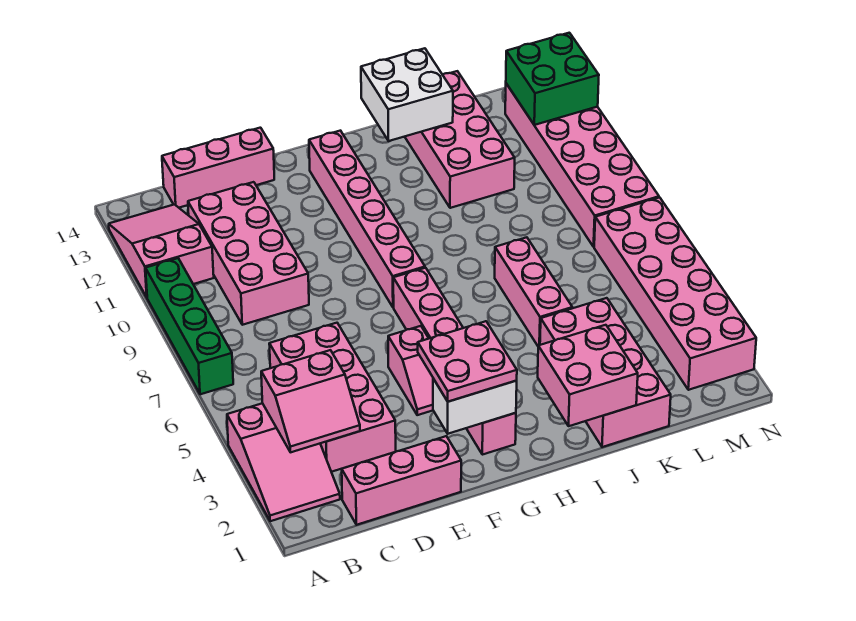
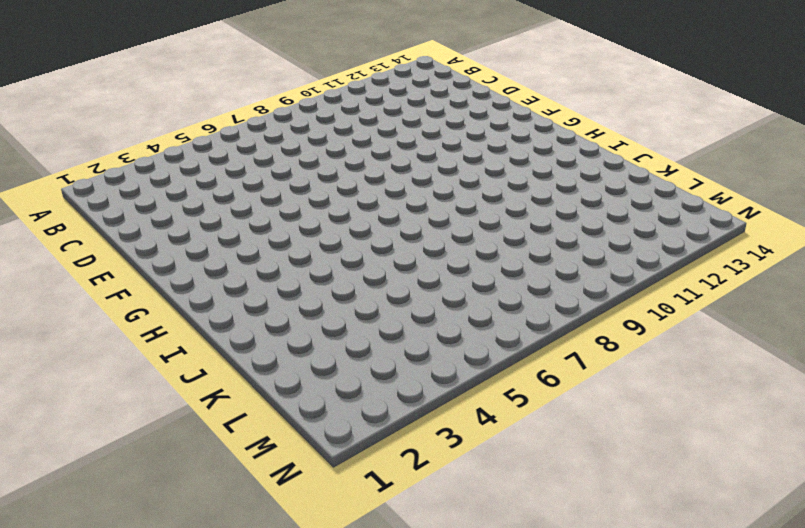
none -> pink slope A2:B4 level 1 top 4
none -> green brick A7:A10 level 1
none -> pink slope A11:B13 level 1 top 11

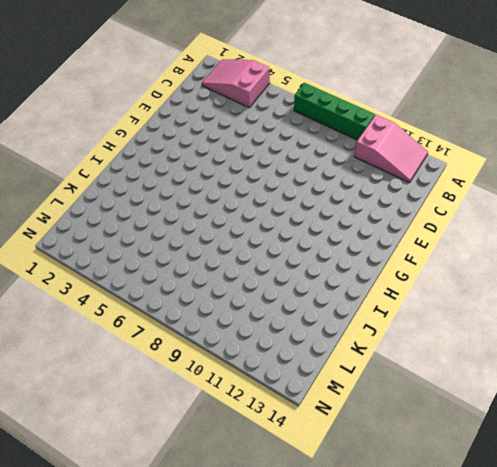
none -> pink brick C1:E1 level 1
none -> pink brick C3:D6 level 1
none -> pink brick C9:D12 level 1

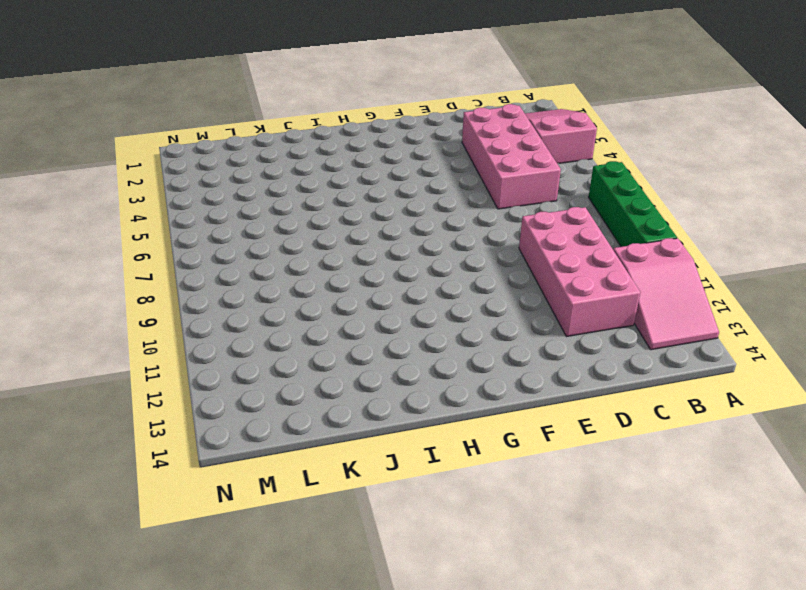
none -> pink brick C1:E1 level 1
none -> pink brick C14:E14 level 1
none -> pink slope F4:F5 level 1 top 5

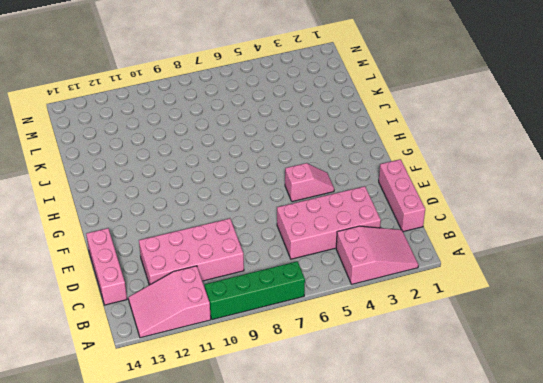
none -> pink brick G2:G7 level 1
none -> pink brick G8:G13 level 1
none -> pink brick J1:K4 level 1

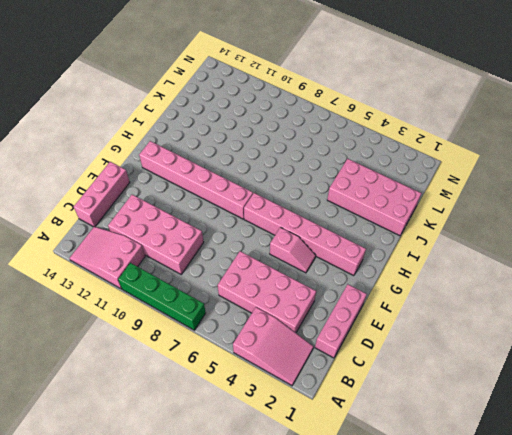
none -> pink brick J5:J7 level 1
none -> pink brick J11:K14 level 1
none -> pink brick M2:N7 level 1

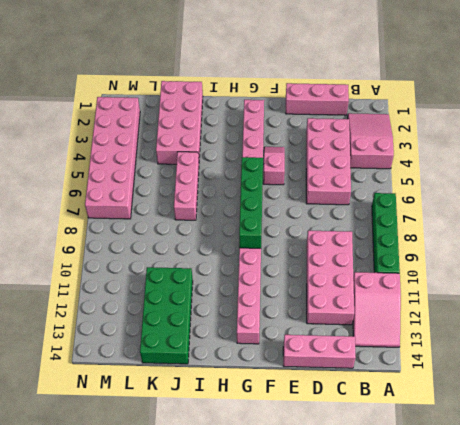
green brick G6:G9 level 2 -> none
green brick J11:K14 level 1 -> pink brick J11:K14 level 1
none -> pink brick M8:N13 level 1
none -> pink slope B3:C4 level 2 top 4
none -> white brick F2:G2 level 2

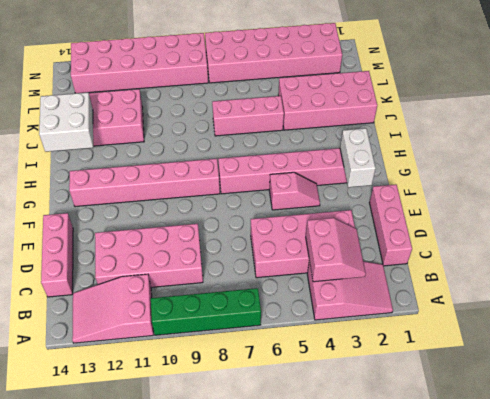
none -> pink brick I1:J2 level 2
none -> green brick M12:N13 level 2
none -> pink plate F2:G3 level 3

